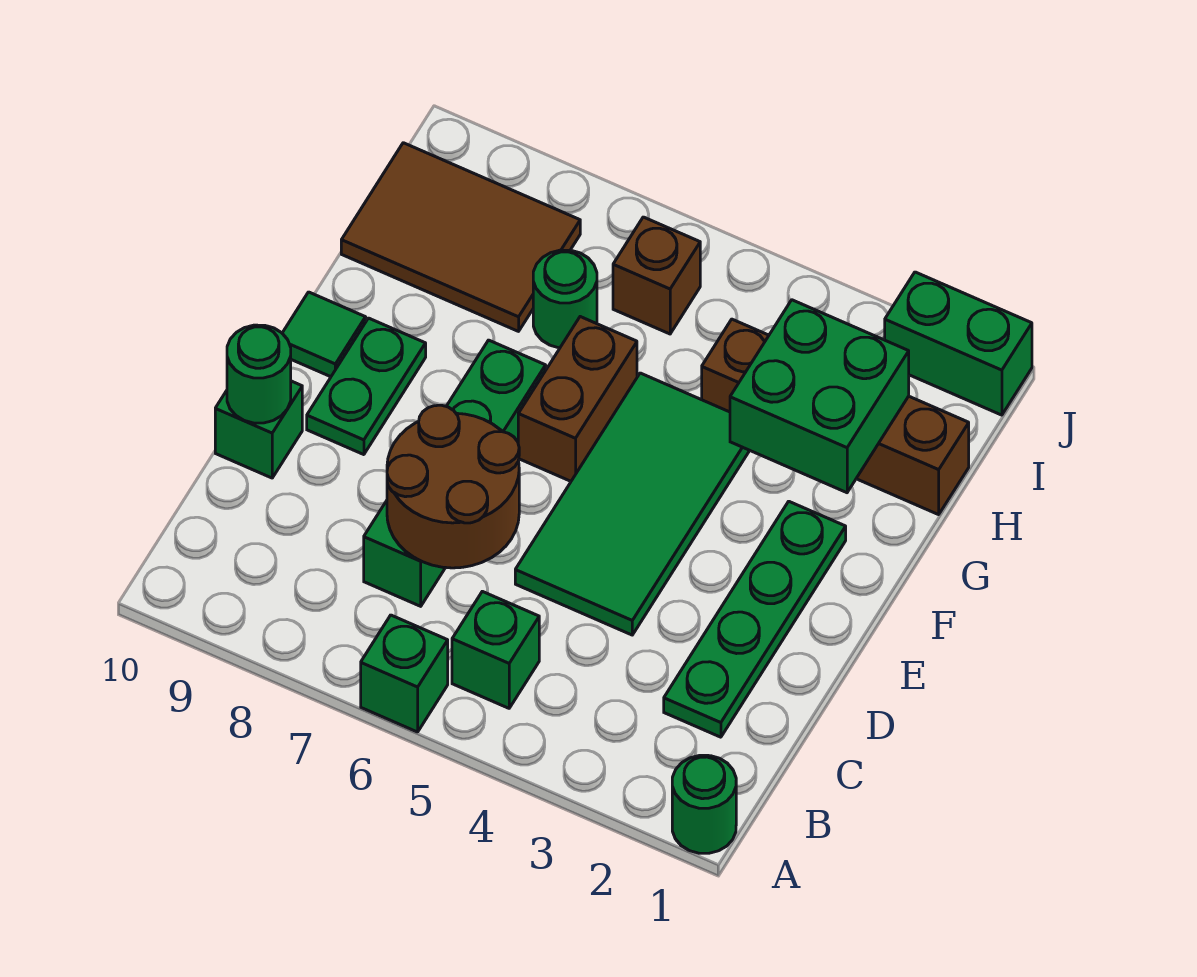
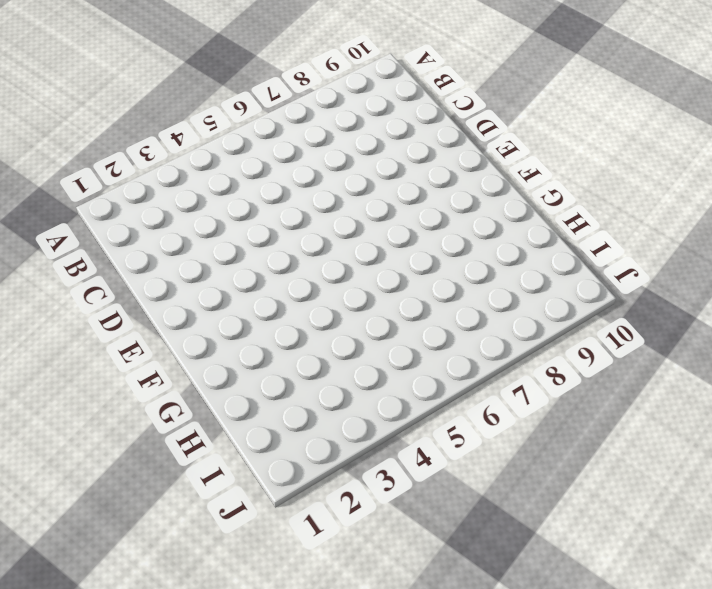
none -> green round brick A1 level 1
none -> green brick A6 level 1
none -> green brick B5 level 1

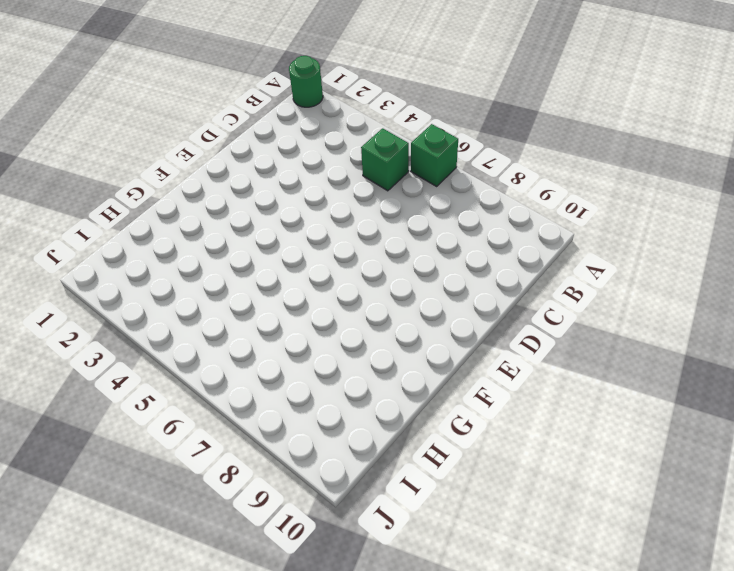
none -> green plate C2:F2 level 1
none -> green brick C7:F7 level 1
none -> green tile D4:G5 level 1

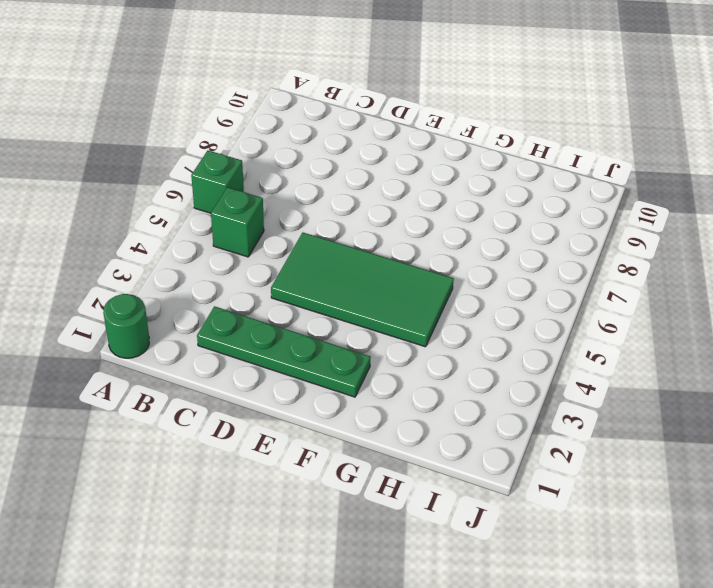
none -> green brick C7:F7 level 1
none -> green brick D10 level 1
none -> green plate E9:F9 level 1

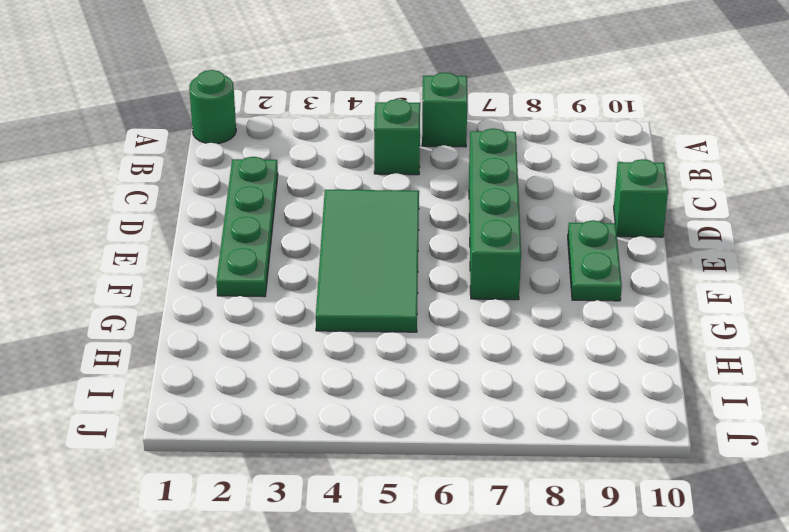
none -> brown brick F6:G6 level 1
none -> green tile F10 level 1
none -> brown brick H1:H4 level 1

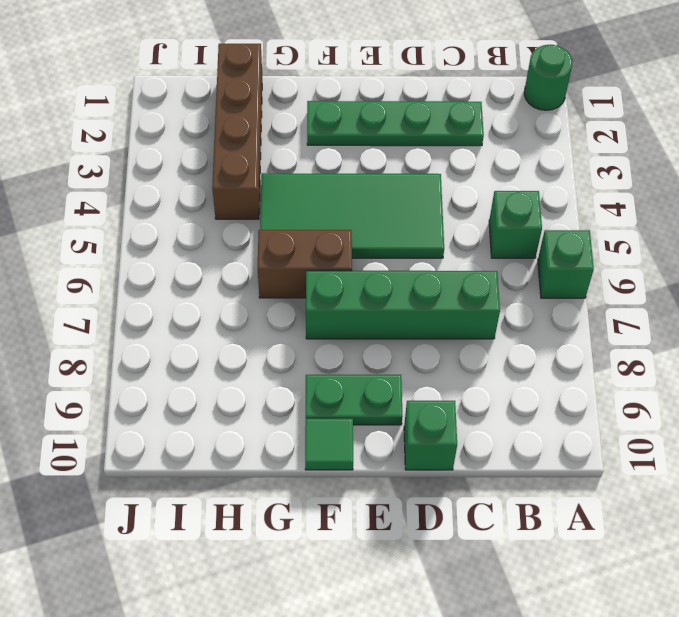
none -> green round brick H7 level 1
none -> brown tile H8:I10 level 1
none -> brown brick I6 level 1

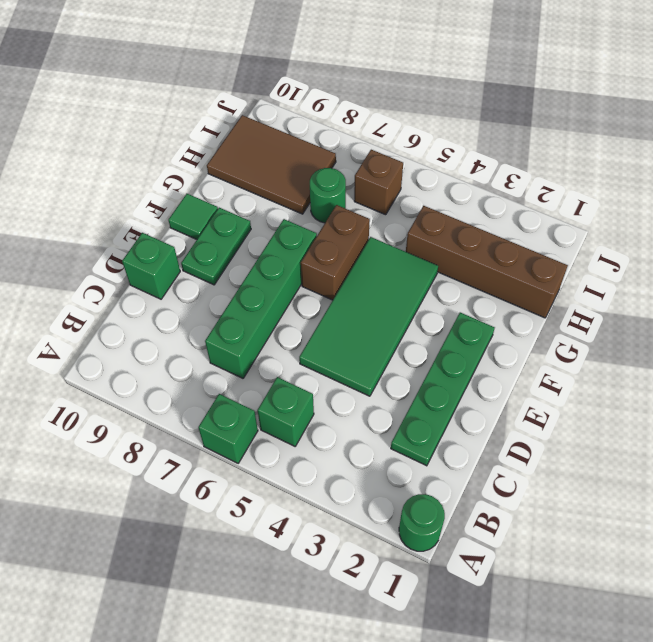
none -> green brick J1:J2 level 1
none -> brown round brick C6:D7 level 2
none -> green round brick D10 level 2

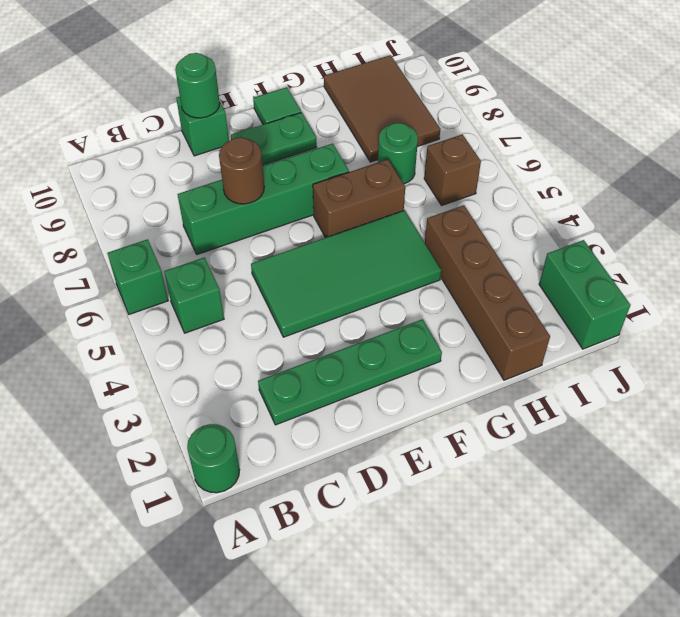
brown round brick D7 level 2 -> brown round brick C6:D7 level 2
none -> green brick G2:H3 level 2

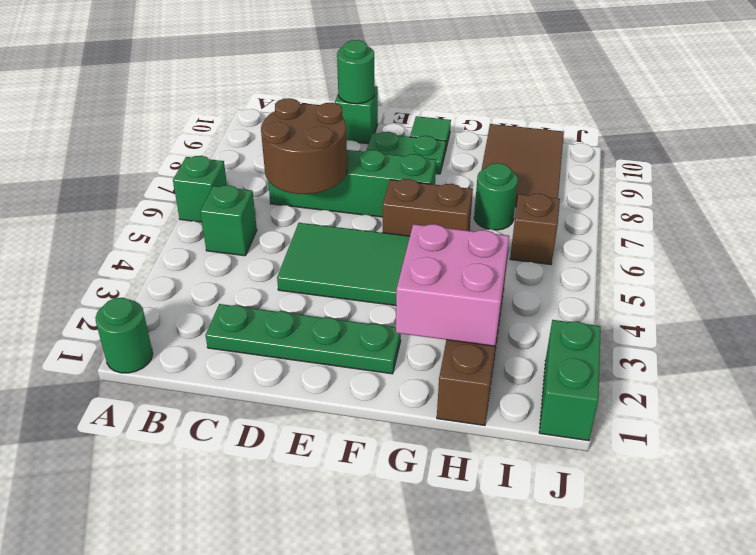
pink brick G2:H3 level 2 -> green brick G2:H3 level 2

